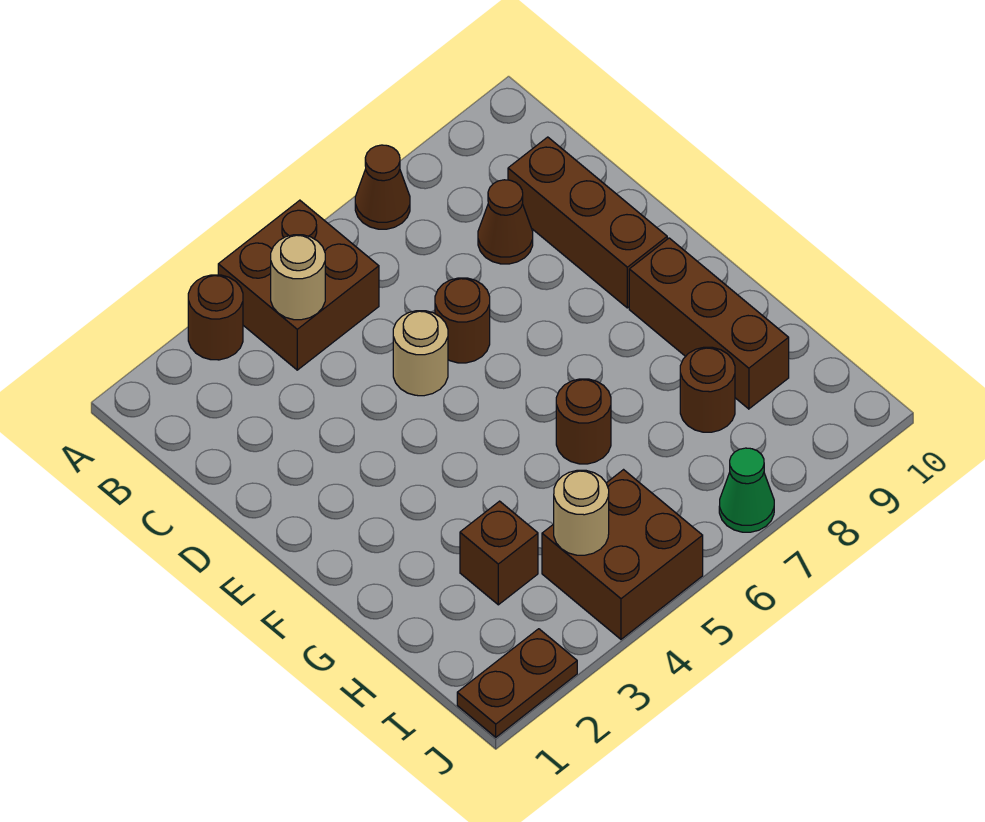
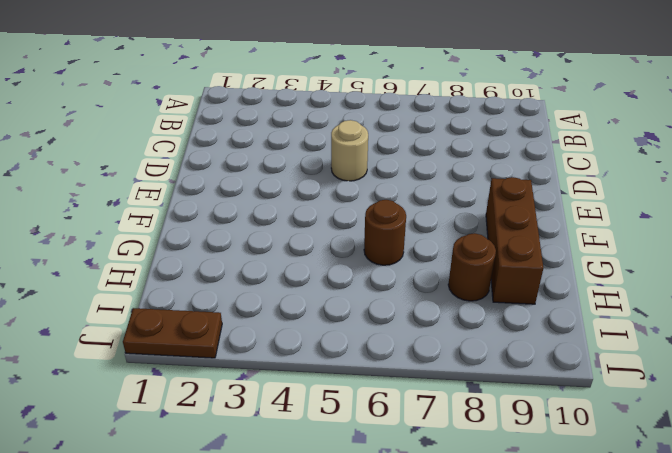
none -> brown round brick A3 level 1
none -> brown brick A4:B5 level 1
none -> brown cone A7 level 1

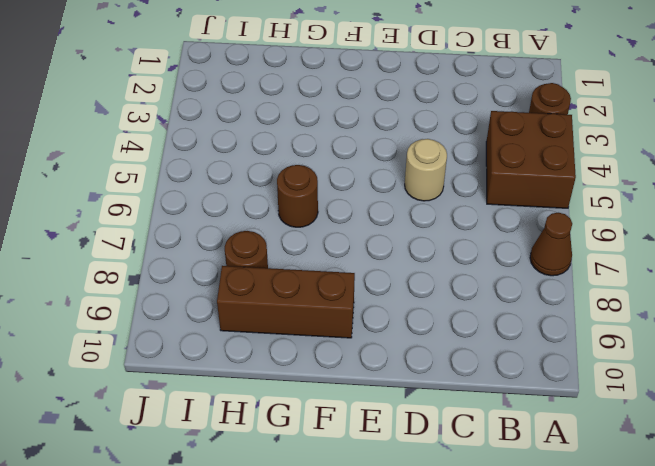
none -> brown cone C8 level 1
none -> brown brick C9:E9 level 1
none -> brown round brick D6 level 1

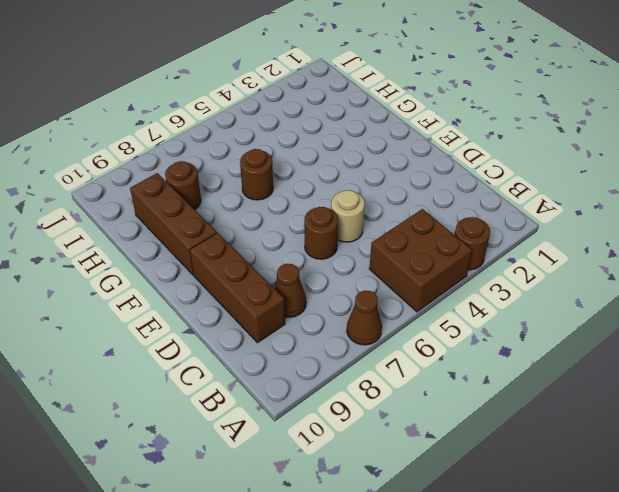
none -> brown brick H3 level 1
none -> brown brick I4:J5 level 1
none -> brown plate J1:J2 level 1

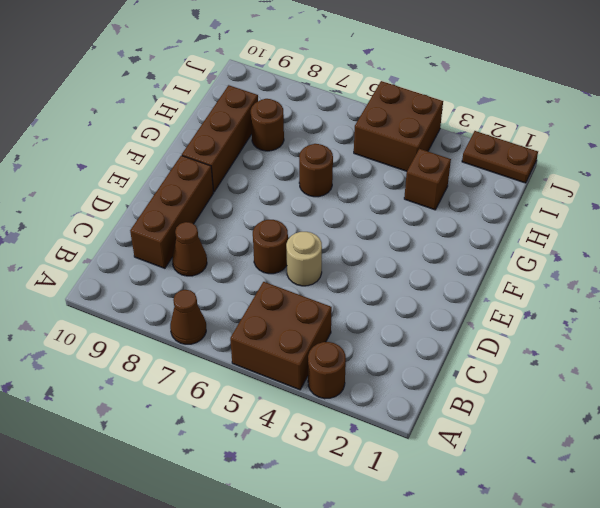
none -> green cone J7 level 1
none -> tan round brick B4 level 2
none -> tan round brick I4 level 2

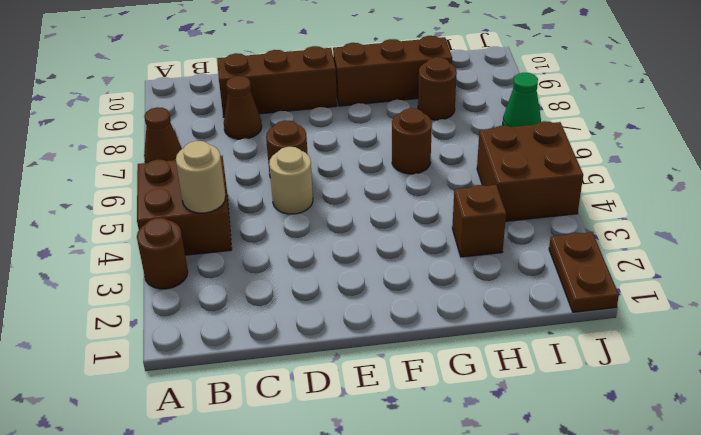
none -> tan round brick I4 level 2

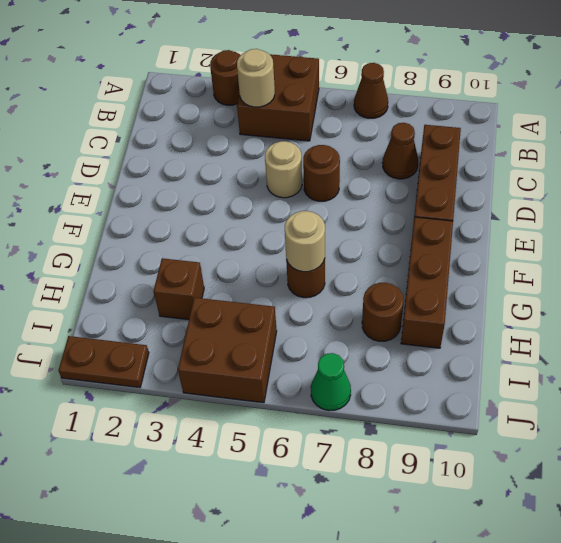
tan round brick G6 level 2 -> tan round brick I4 level 2

